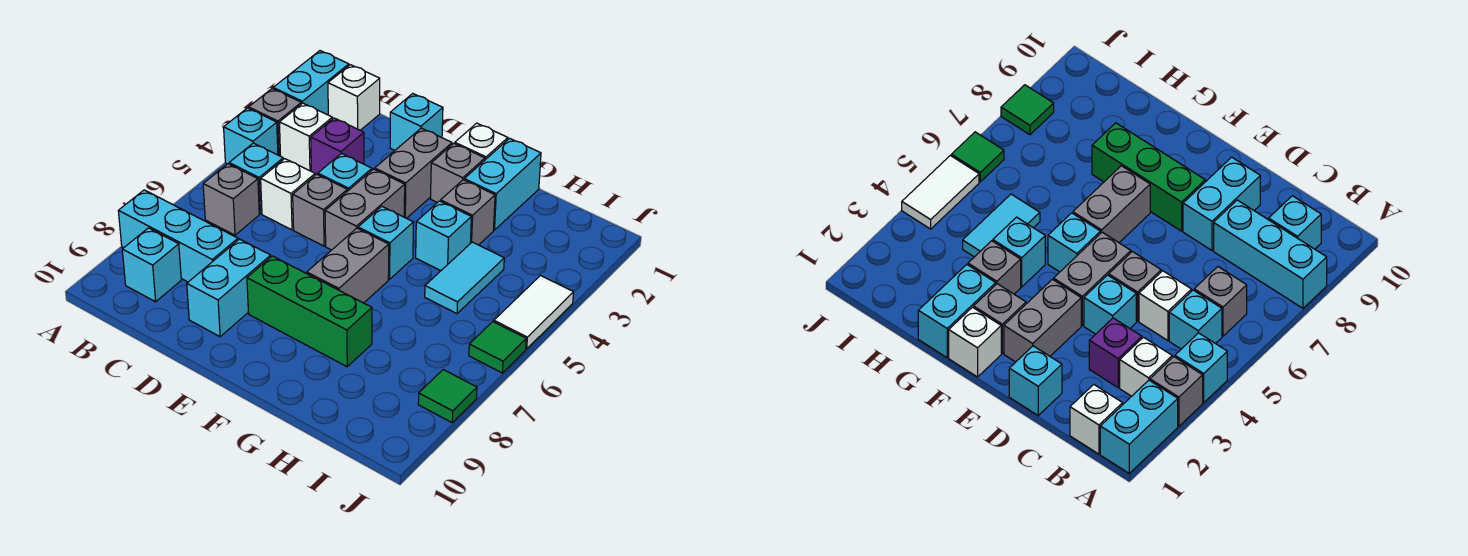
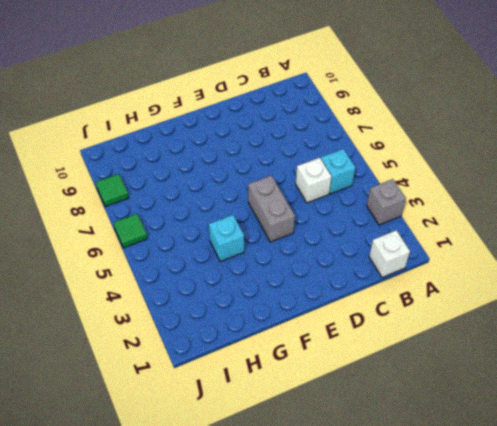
none -> cyan brick A1:A2 level 1
none -> cyan brick A4 level 1
none -> cyan brick A8:C8 level 1

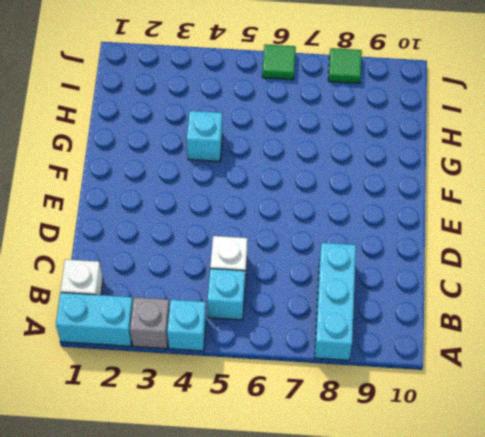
none -> white brick B3 level 1
none -> grey brick B6 level 1
none -> cyan brick B9 level 1

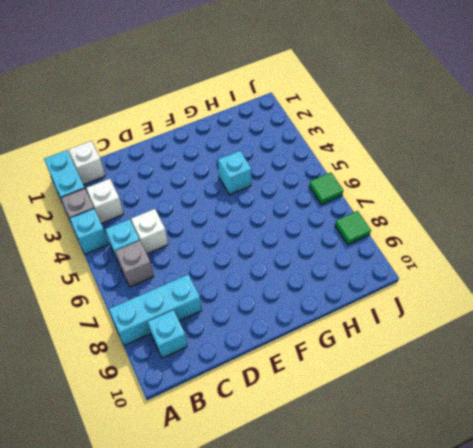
none -> purple brick C3 level 1
none -> cyan brick D1 level 1
none -> cyan brick D4 level 1

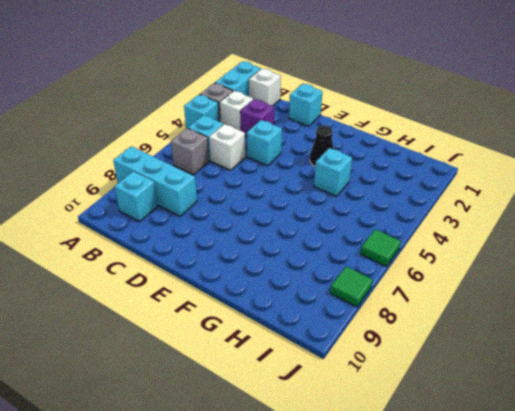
black cone F3 level 1 -> none
none -> grey brick D5 level 1
none -> cyan brick D8:D9 level 1
none -> grey brick E2:E3 level 1

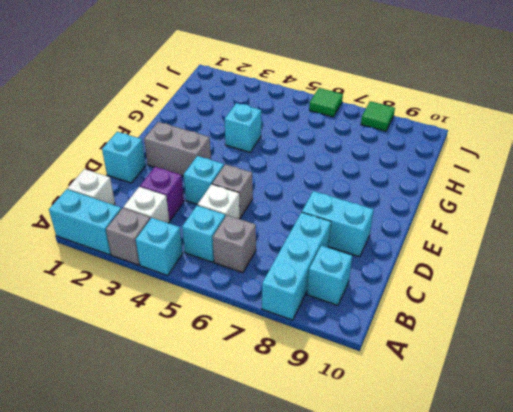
none -> grey brick E4:E5 level 1
none -> green brick E8:G8 level 1
none -> white brick F1 level 1

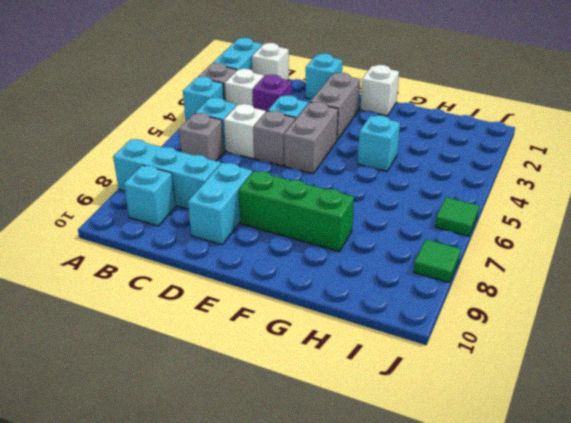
none -> grey brick F2 level 1
none -> cyan brick F5 level 1
none -> grey brick F6:F7 level 1

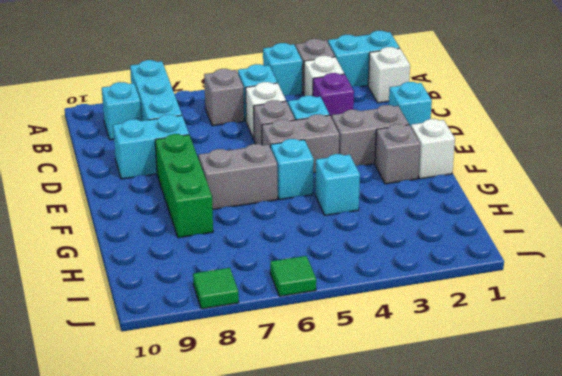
none -> cyan brick G1:G2 level 1
none -> grey brick G3 level 1
none -> cyan tile H4:H5 level 1

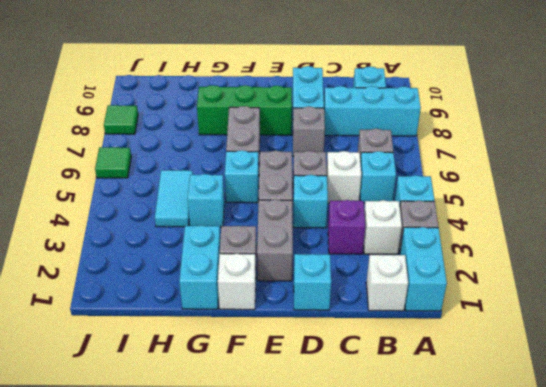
grey brick D7 level 1 -> grey brick G3 level 1
none -> white tile J4:J5 level 1

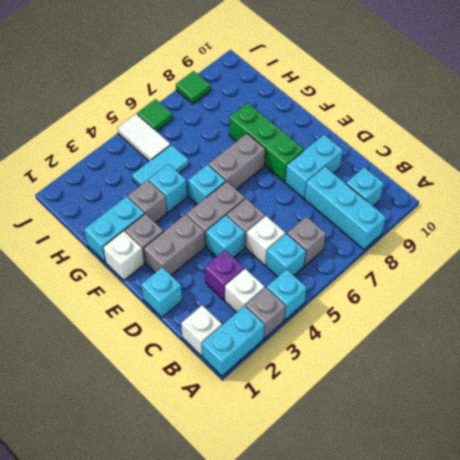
white tile I5:J5 level 1 -> white tile J4:J5 level 1

